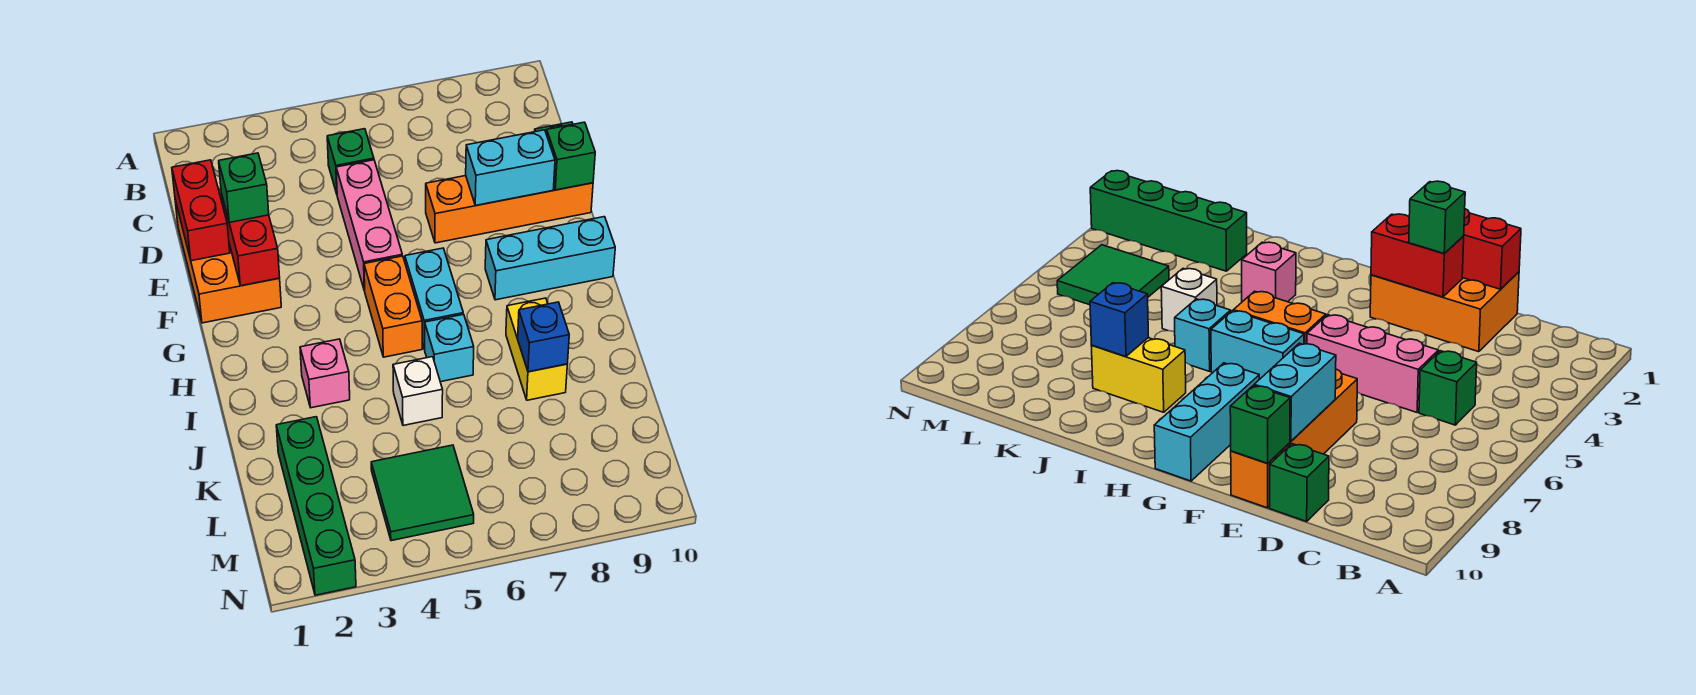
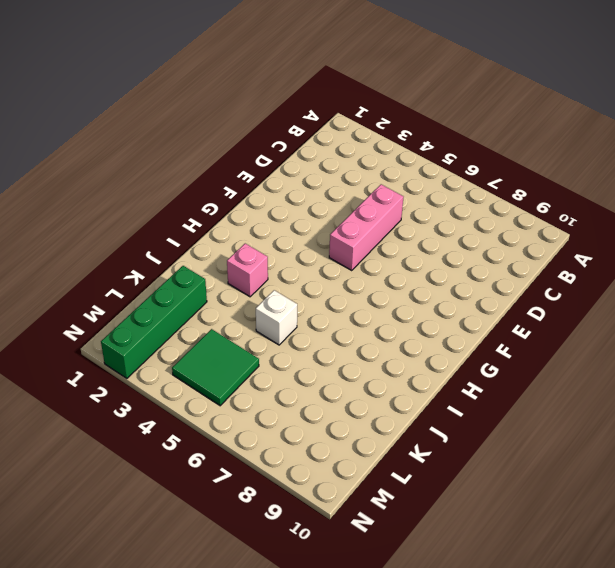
none -> green brick C5 level 1
none -> orange brick D1:F2 level 1
none -> green brick D10 level 1

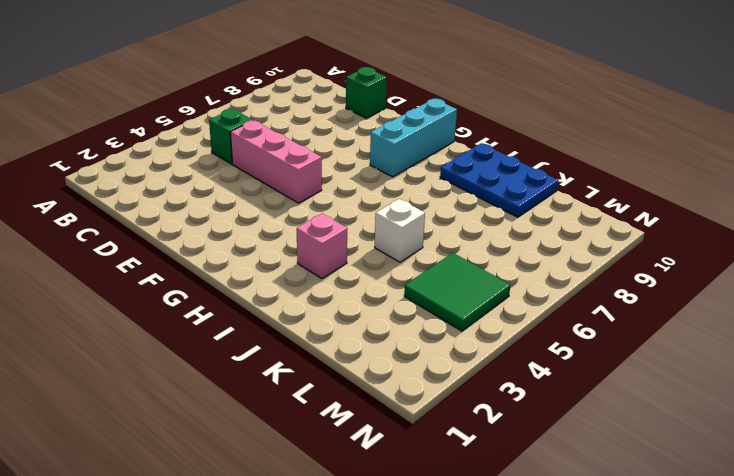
blue plate I9:K10 level 1 -> none
none -> orange brick D1:F2 level 1
none -> orange brick E7:E10 level 1
none -> orange brick G5:H5 level 1

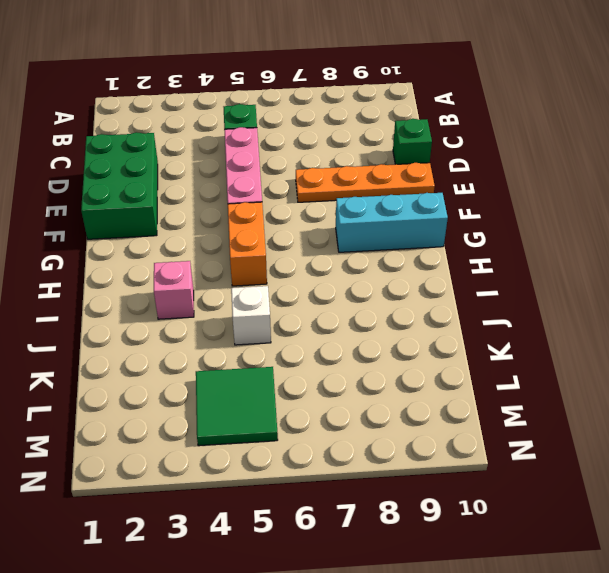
green brick D1:F2 level 1 -> orange brick D1:F2 level 1
orange plate E7:E10 level 1 -> orange brick E7:E10 level 1
none -> cyan brick G6:H6 level 1
none -> cyan brick I6 level 1
none -> yellow brick I8:J8 level 1

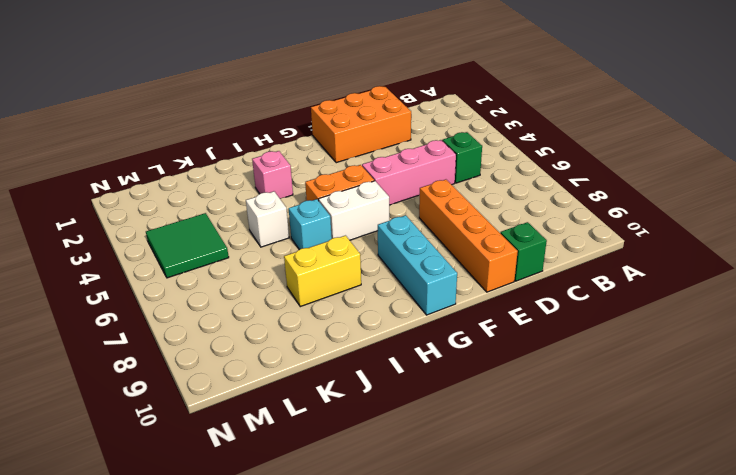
white brick G6:H6 level 1 -> cyan brick G6:H6 level 1
none -> green brick K2:N2 level 1
none -> red brick D1:E1 level 2
none -> red brick E2:F2 level 2

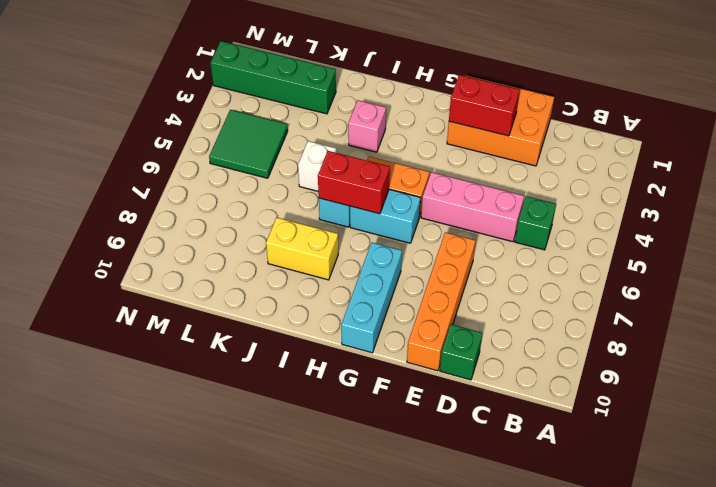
red brick H6:I6 level 2 -> red brick D1:E1 level 2
none -> cyan brick E8:E9 level 2
none -> green brick E10 level 2
none -> blue brick J8 level 2

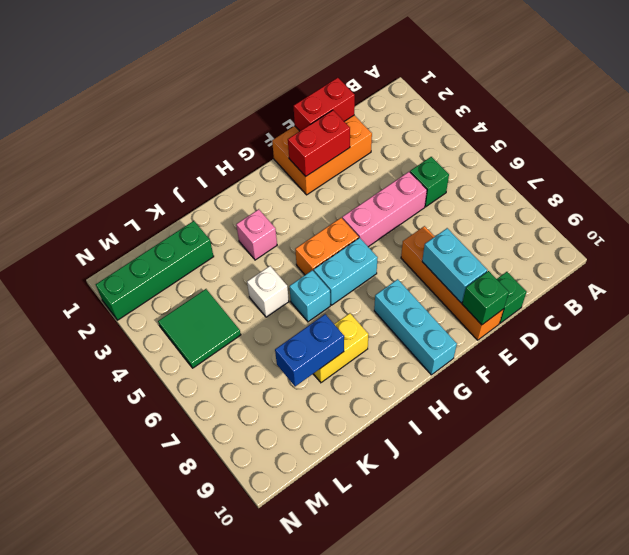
blue brick J8:K8 level 2 -> blue brick J8 level 2
none -> green brick E2 level 3

